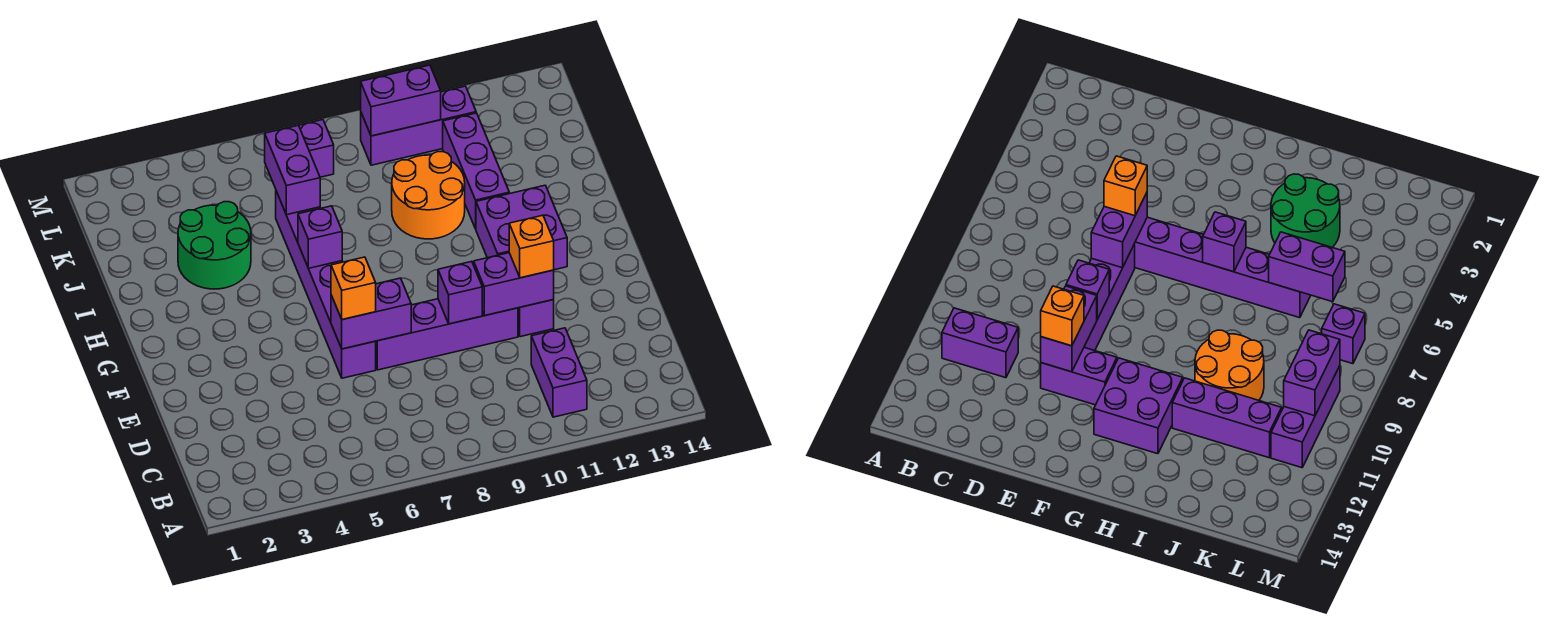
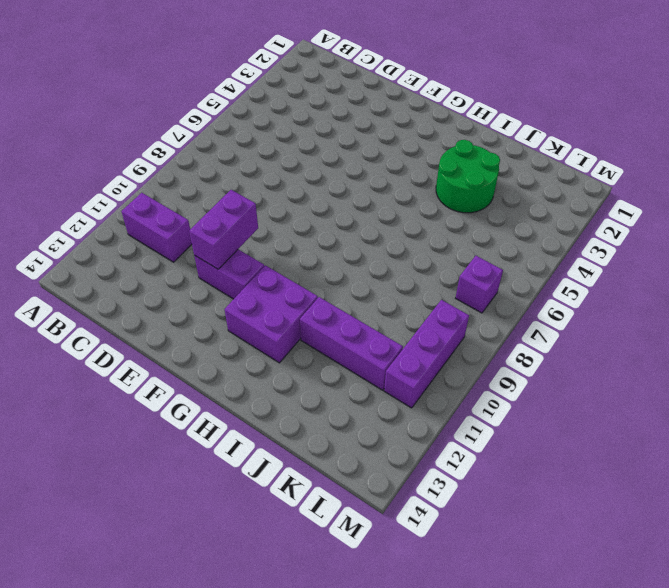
none -> purple brick E6:J6 level 1
none -> purple brick E7:E10 level 1
none -> orange round brick I9:J10 level 1

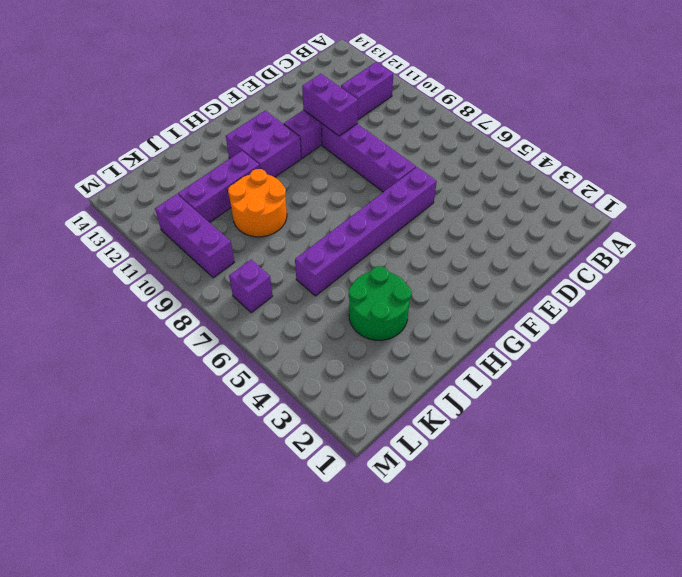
none -> purple brick E6:E7 level 2
none -> purple brick E9 level 2
none -> purple brick H6 level 2

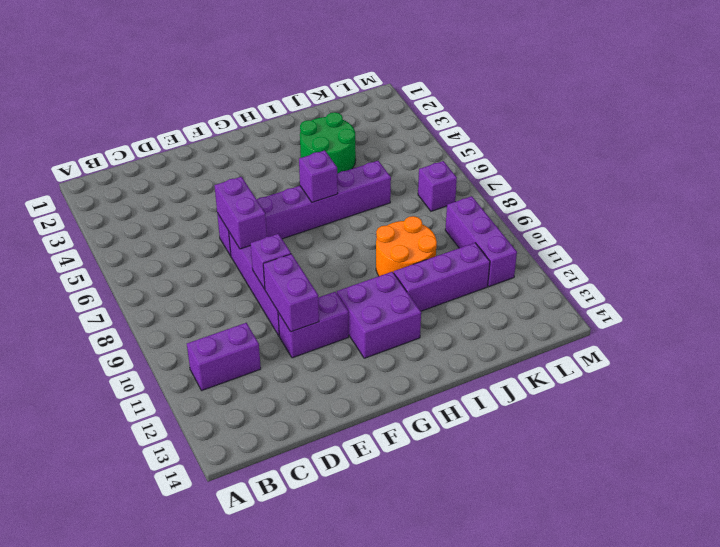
none -> purple brick J6:K6 level 2
none -> purple brick L9:L10 level 2
none -> orange brick E6 level 3

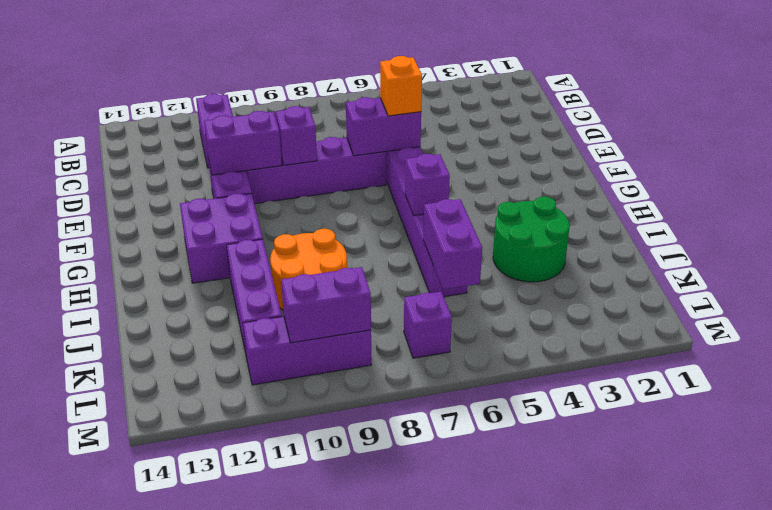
none -> orange brick E11 level 3

